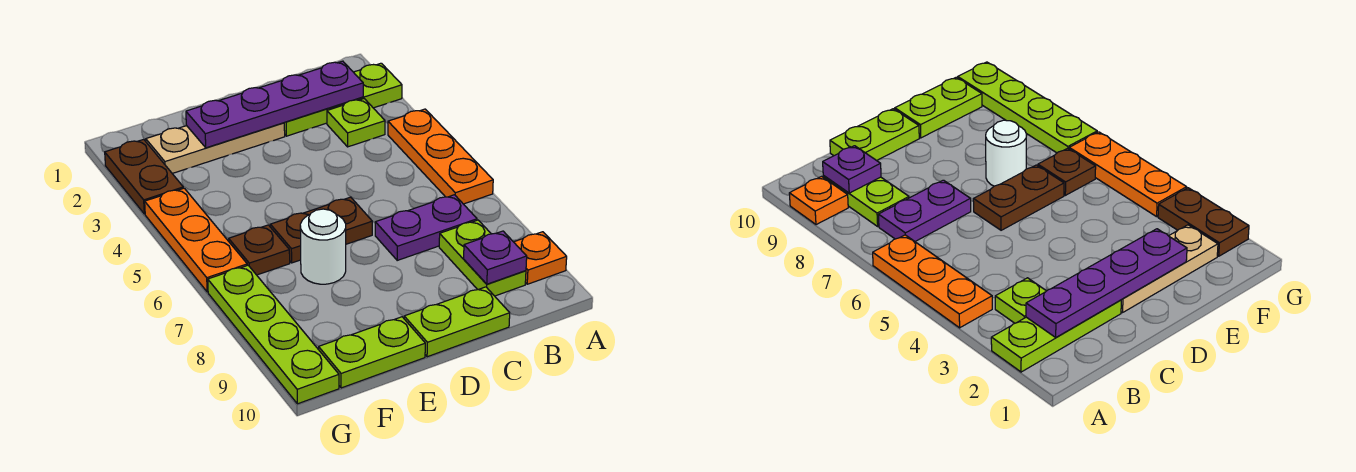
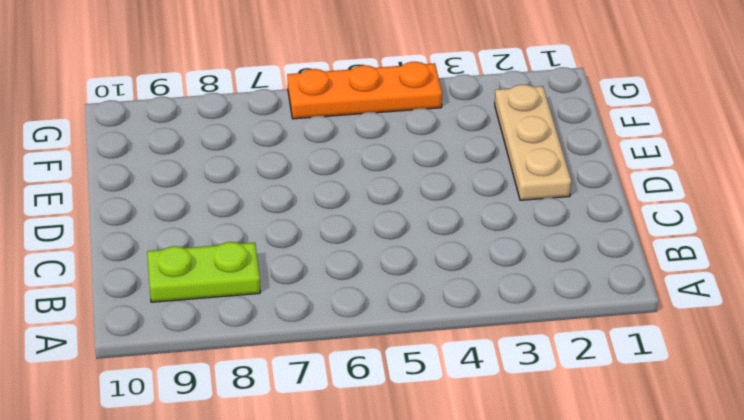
none -> lime plate A2:C2 level 1
none -> orange plate A4:A6 level 1
none -> orange plate A9 level 1

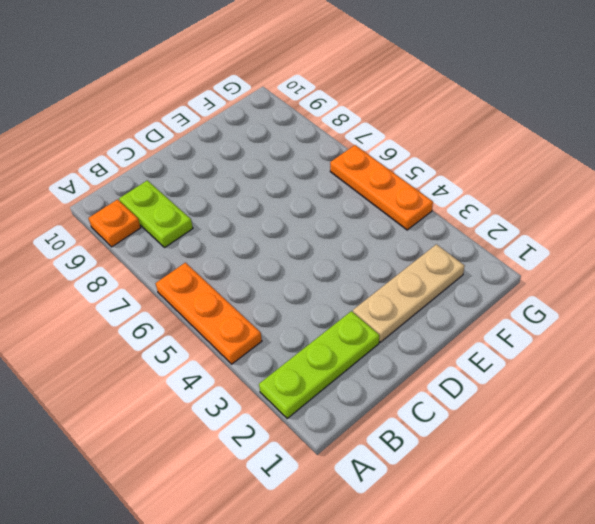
none -> lime plate B3 level 1
none -> purple plate B7:C7 level 1
none -> lime plate C10:D10 level 1

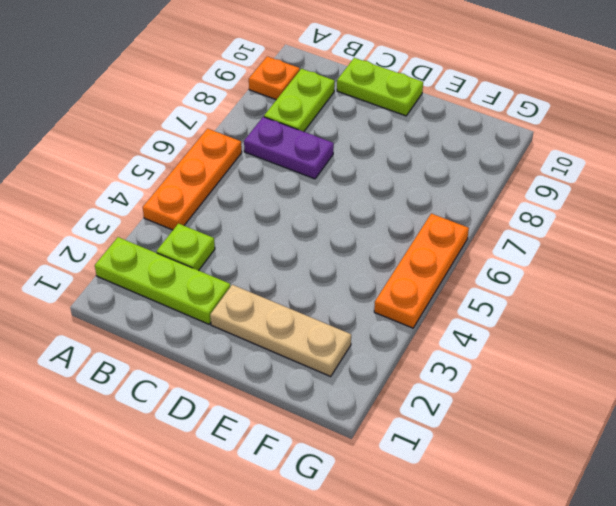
none -> brown plate D6:E6 level 1
none -> white round brick E7 level 1
none -> lime plate E10:F10 level 1

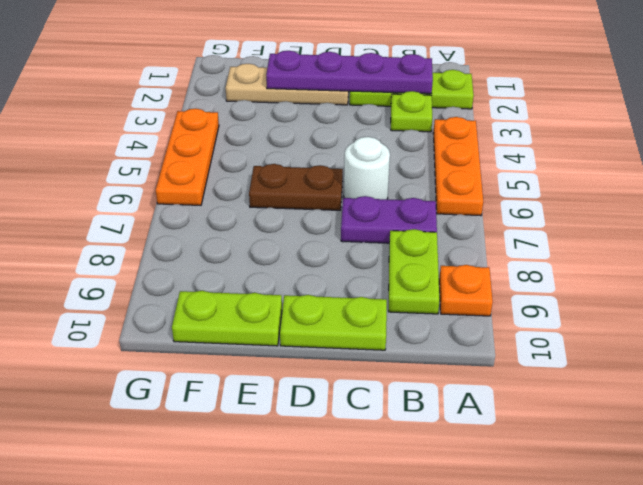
white round brick C6 level 1 -> white round brick E7 level 1
none -> brown plate F6 level 1
none -> brown plate G2:G3 level 1
none -> lime plate G7:G10 level 1

